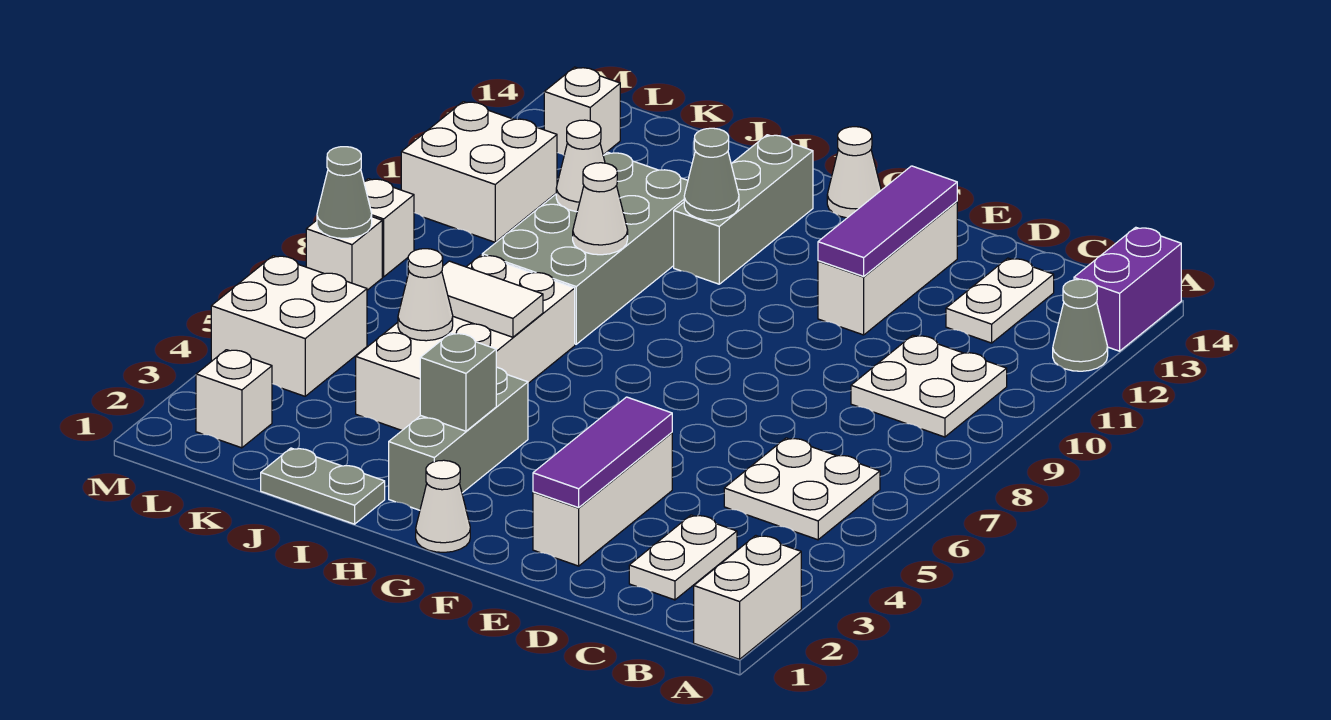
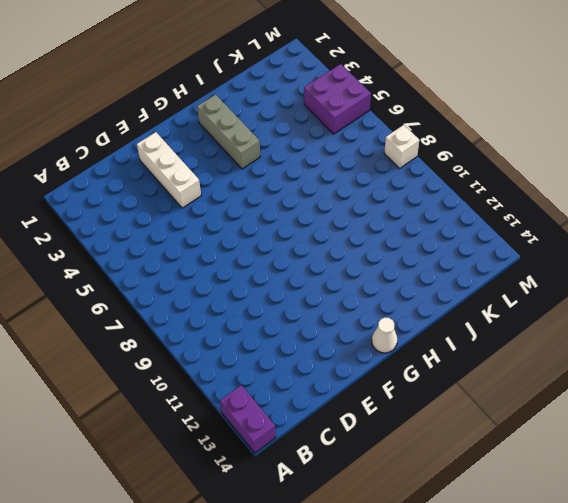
purple brick L4:M5 level 1 -> white brick L4:M5 level 1
none -> white brick A1:A2 level 1
none -> grey cone A12 level 1
none -> white plate B5:C6 level 1
none -> white plate B9:C10 level 1

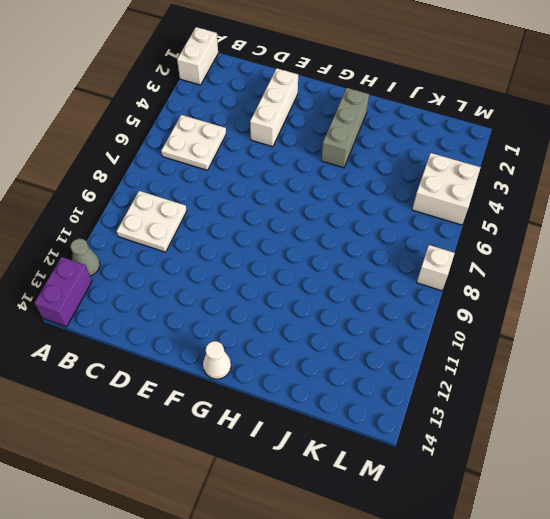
none -> white plate C2:C3 level 1
none -> white plate C12:C13 level 1
none -> white brick E11:E13 level 1
none -> white cone G1 level 1

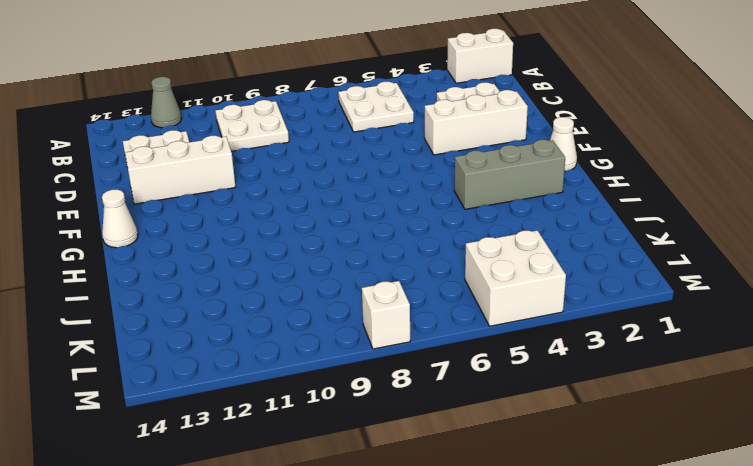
none -> purple brick A13:A14 level 1
none -> grey brick H11:H13 level 1
none -> grey plate I1:J1 level 1
none -> white brick I4:J7 level 1

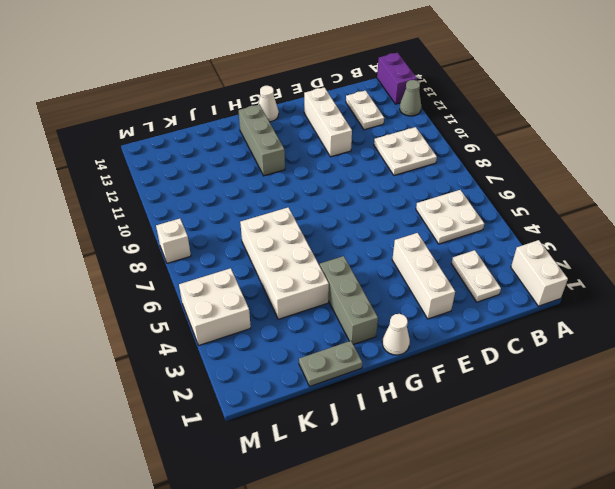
none -> grey brick I8:J11 level 1
none -> white brick L2 level 1
none -> white brick L10:M11 level 1
none -> white brick L13 level 1

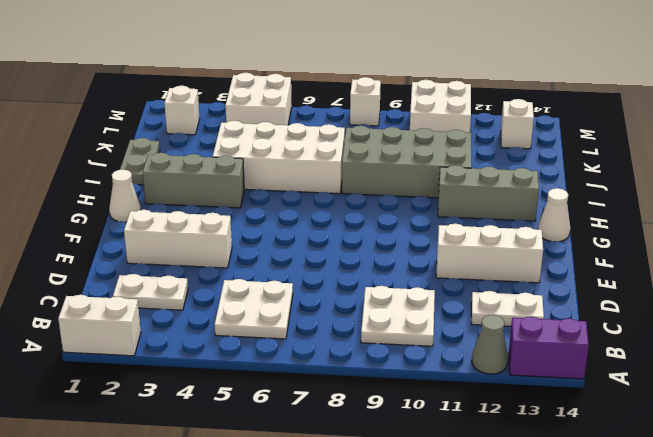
none -> white brick M7 level 1
none -> purple tile E2:E4 level 2
none -> purple tile E11:E13 level 2
none -> grey brick H3 level 2

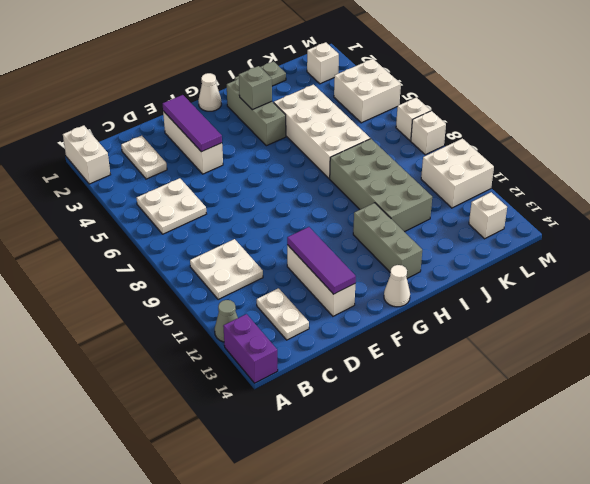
none -> grey cone H11 level 2
none -> white tile I6:J6 level 2
none -> white cone I9 level 2
none -> white cone J5 level 2

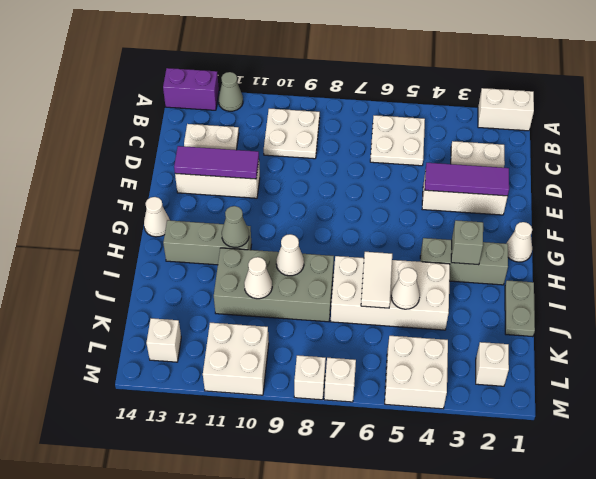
none -> grey cone M7 level 2

